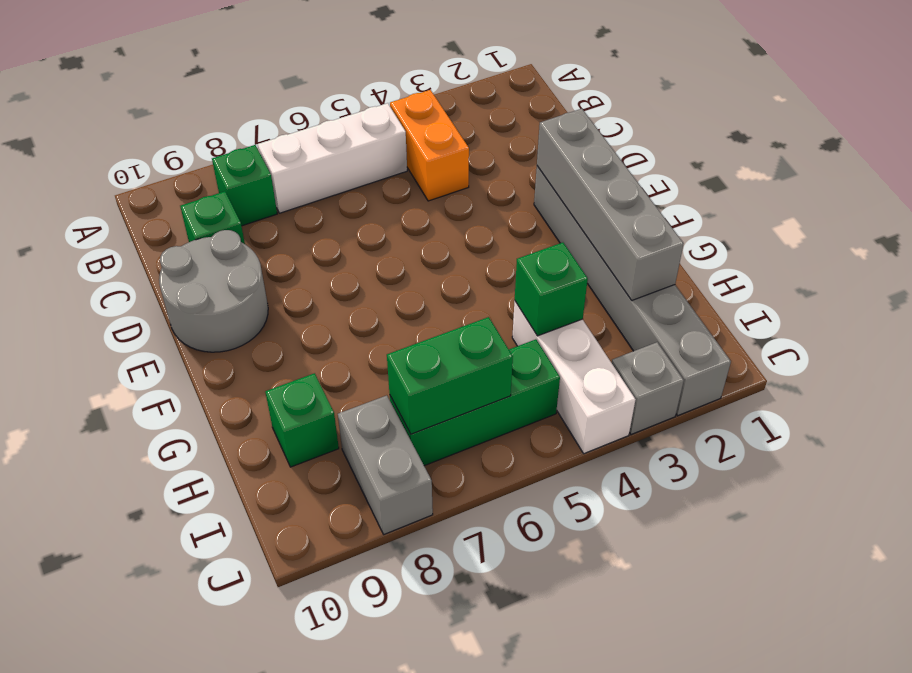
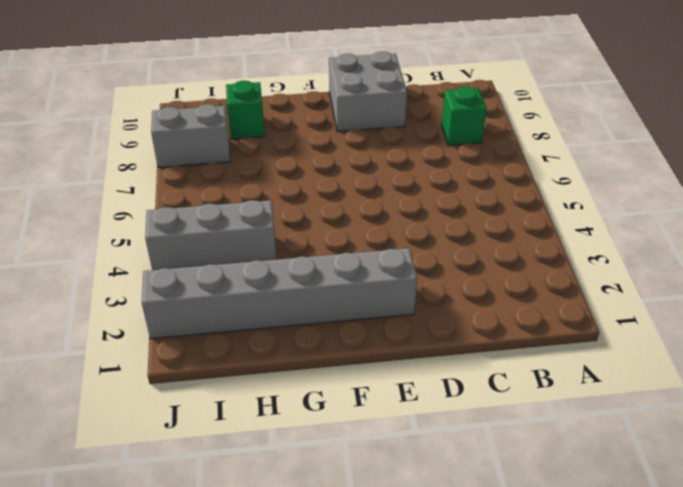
grey brick D9:E10 level 1 -> grey round brick D9:E10 level 1
grey brick H4:J4 level 1 -> white brick H4:J4 level 1
none -> orange brick B4:C4 level 1
none -> white brick B5:B7 level 1
none -> green brick C9 level 1

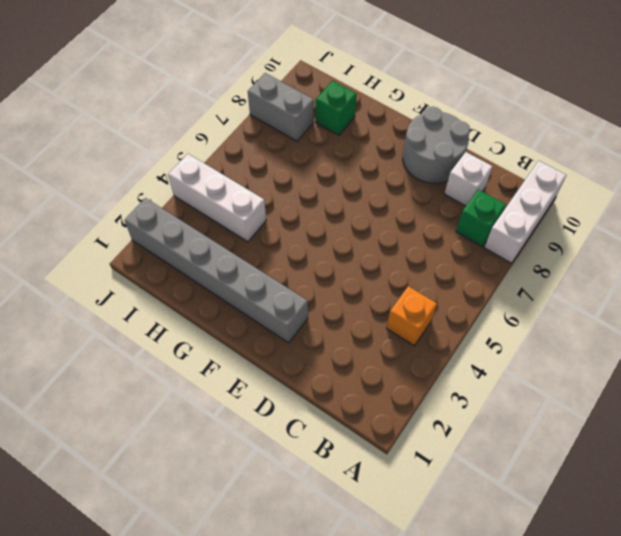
white brick A8:A10 level 1 -> white brick B5:B7 level 1
orange brick B4 level 1 -> orange brick B4:C4 level 1
white brick C9 level 1 -> green brick C9 level 1
none -> green brick I5:I7 level 1
none -> grey brick J3 level 1
none -> grey brick E2:H2 level 2

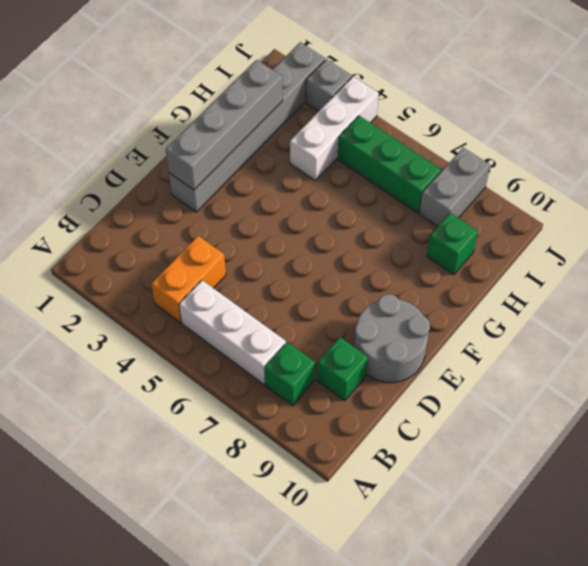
none -> green brick H4 level 2
none -> green brick I6:I7 level 2

